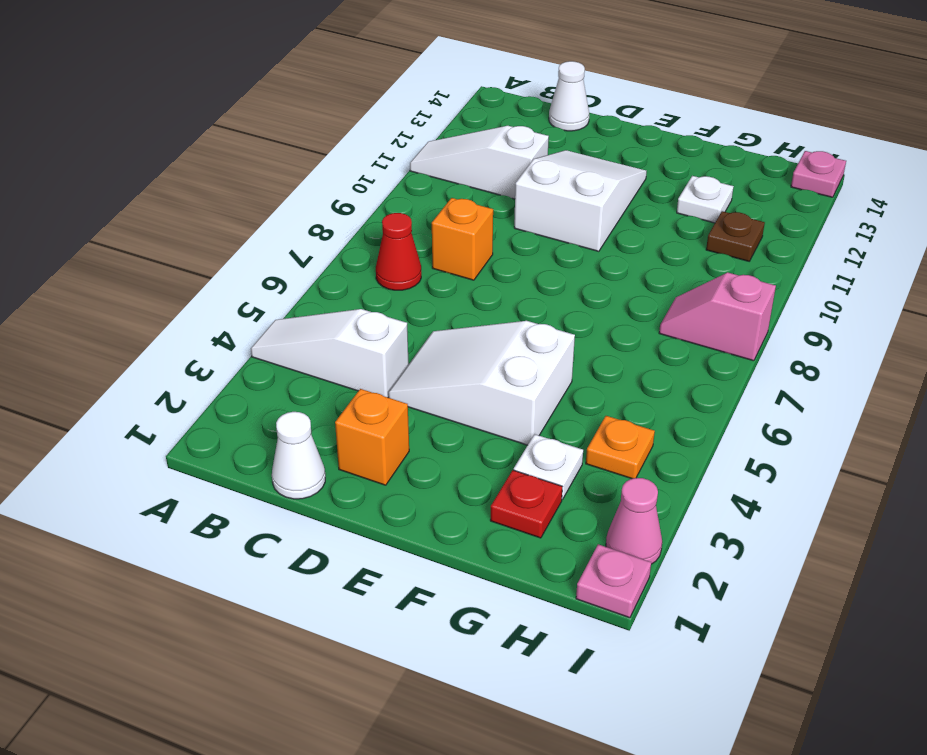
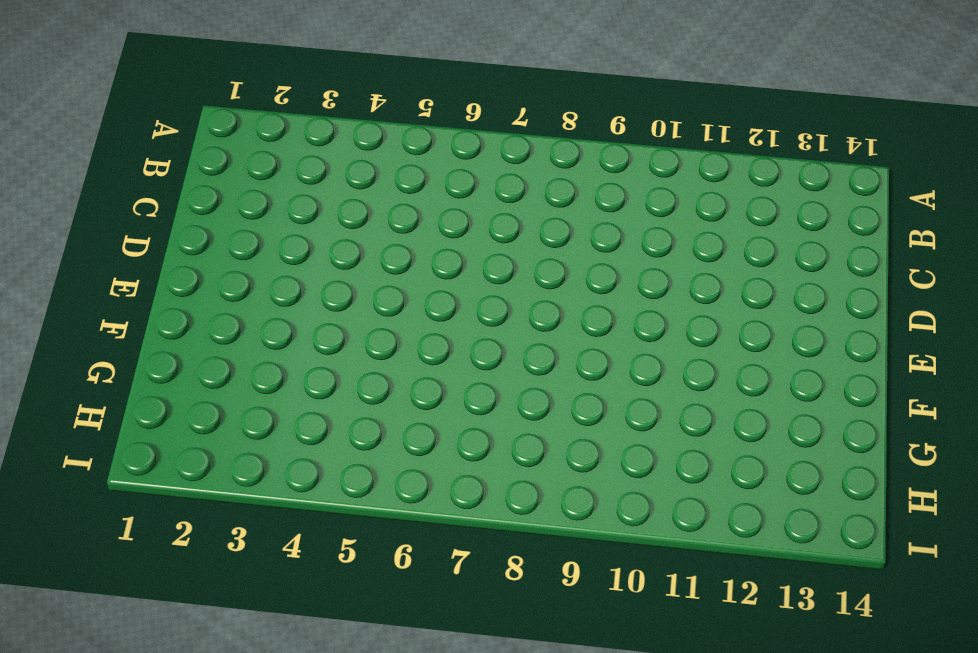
none -> white slope A4:C4 level 1 top C
none -> white slope A11:C11 level 1 top C
none -> red cone B7 level 1

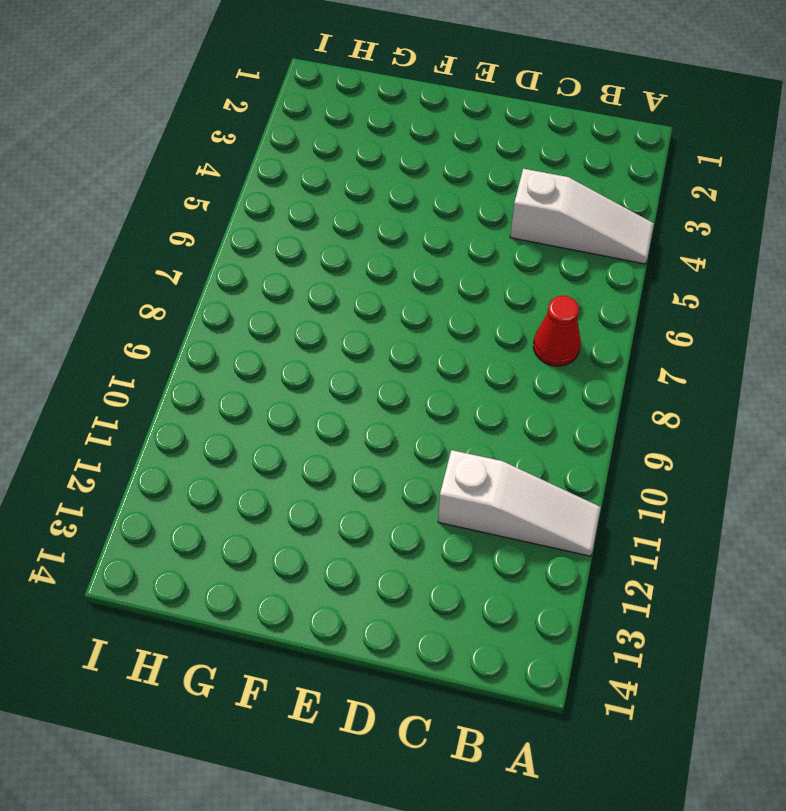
none -> white cone C1 level 1
none -> orange brick C8 level 1
none -> white cone C14 level 1

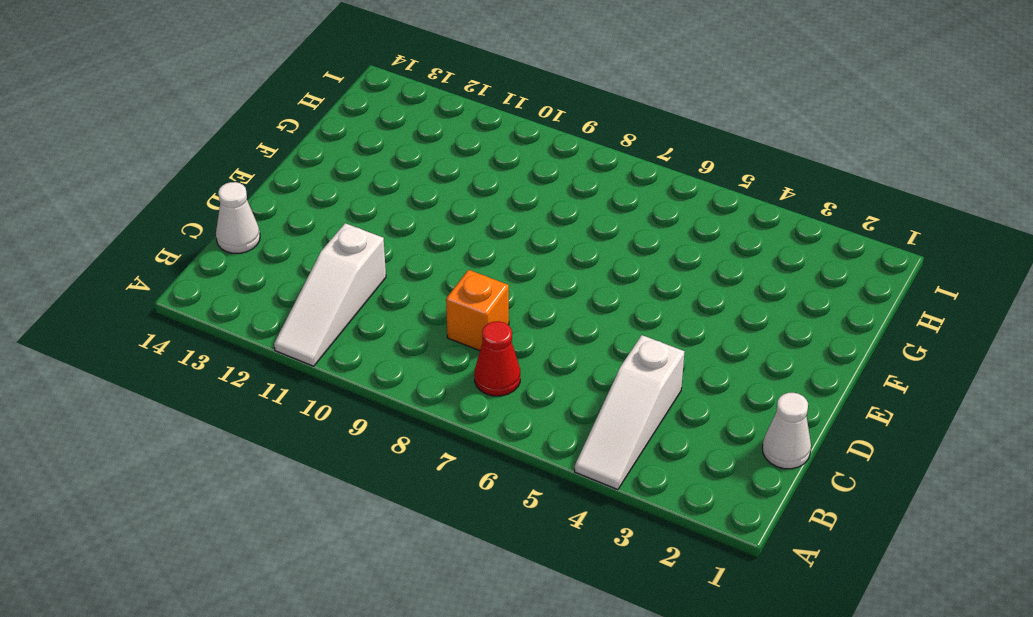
none -> orange brick D2 level 1
none -> white slope D4:F5 level 1 top F
none -> white slope D10:E12 level 1 top 10

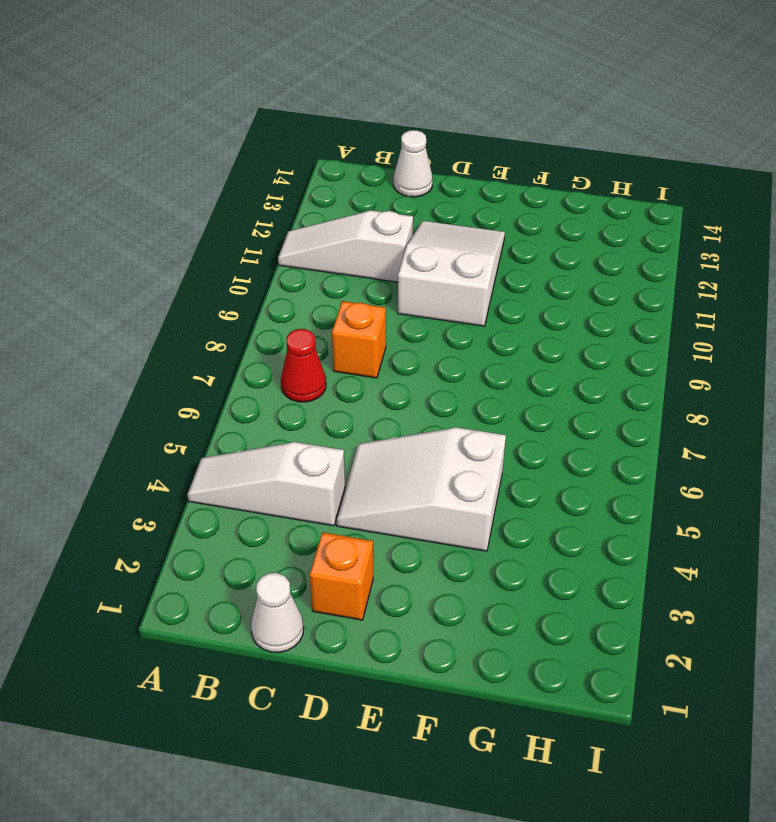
none -> red plate G2 level 1
none -> white plate G3 level 1
none -> white plate G12 level 1

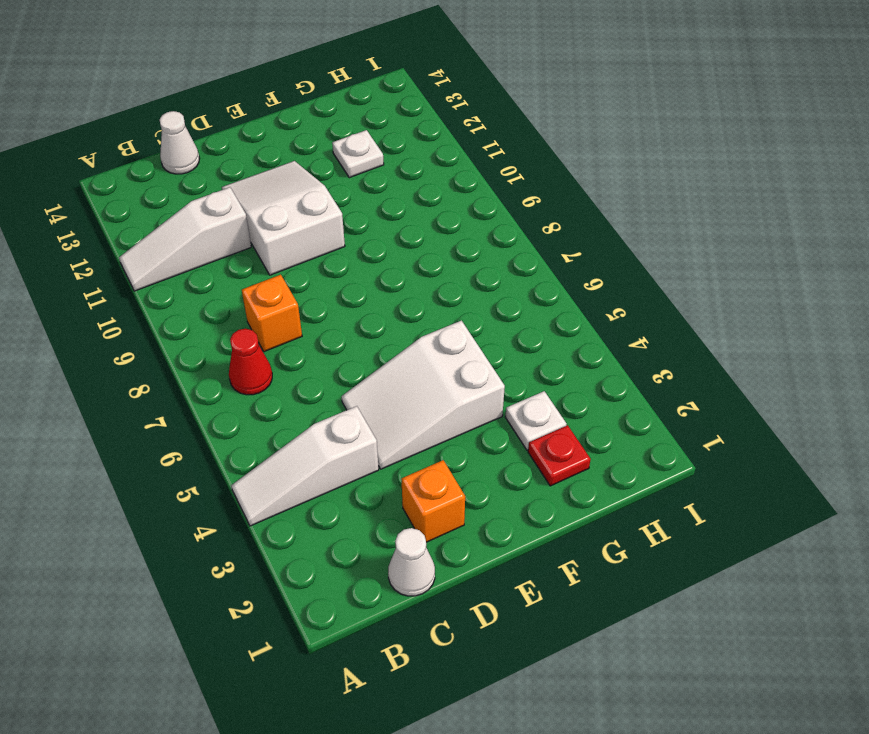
none -> orange plate H4 level 1
none -> pink slope H8:I8 level 1 top I
none -> brown plate H11 level 1

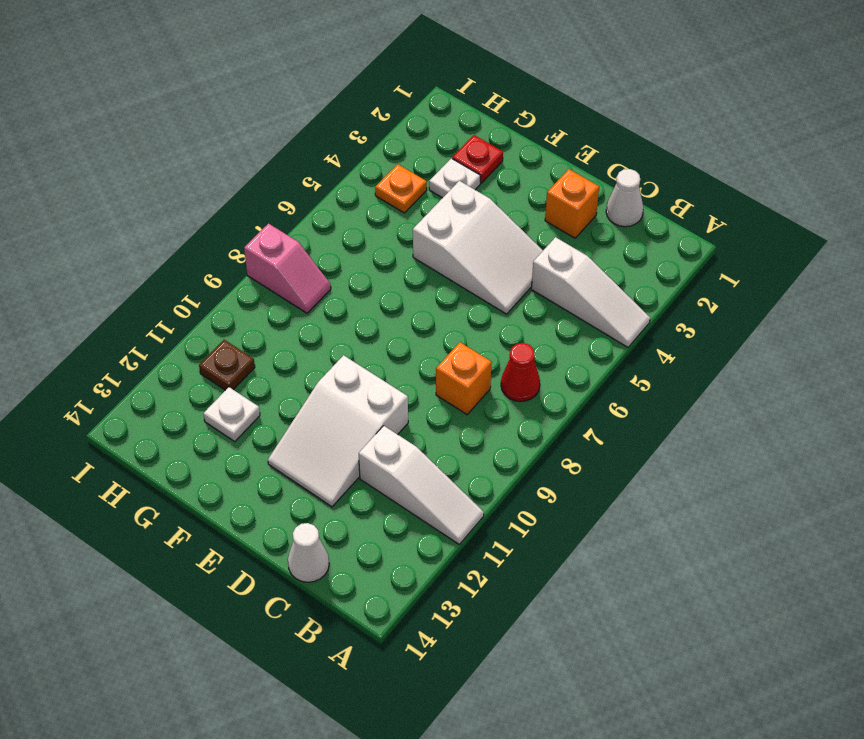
none -> pink plate I1 level 1
none -> pink cone I2 level 1
none -> pink plate I14 level 1

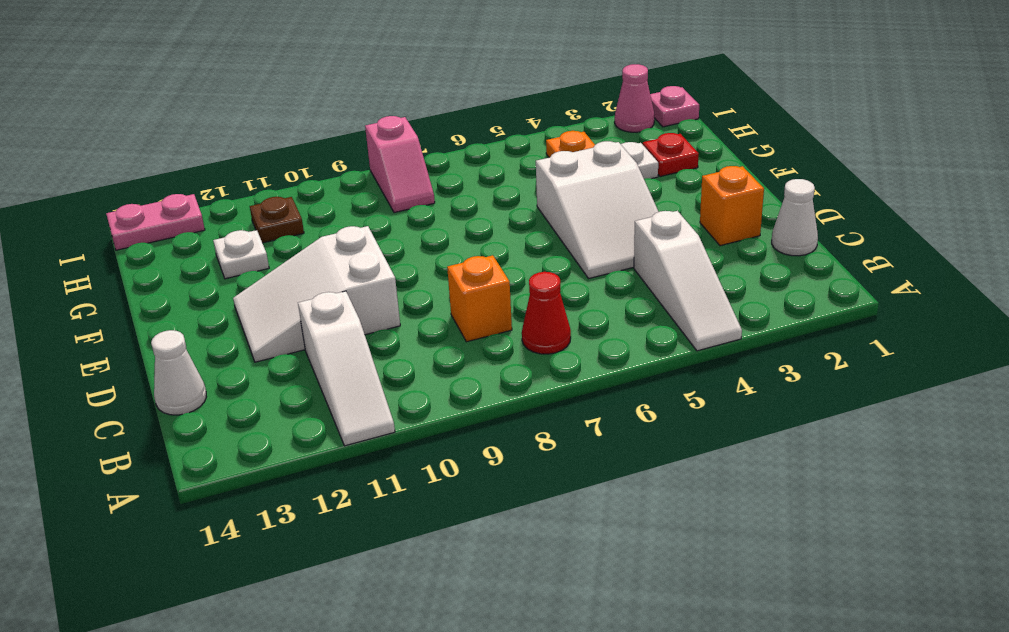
pink plate I13:I14 level 1 -> pink plate I14 level 1

